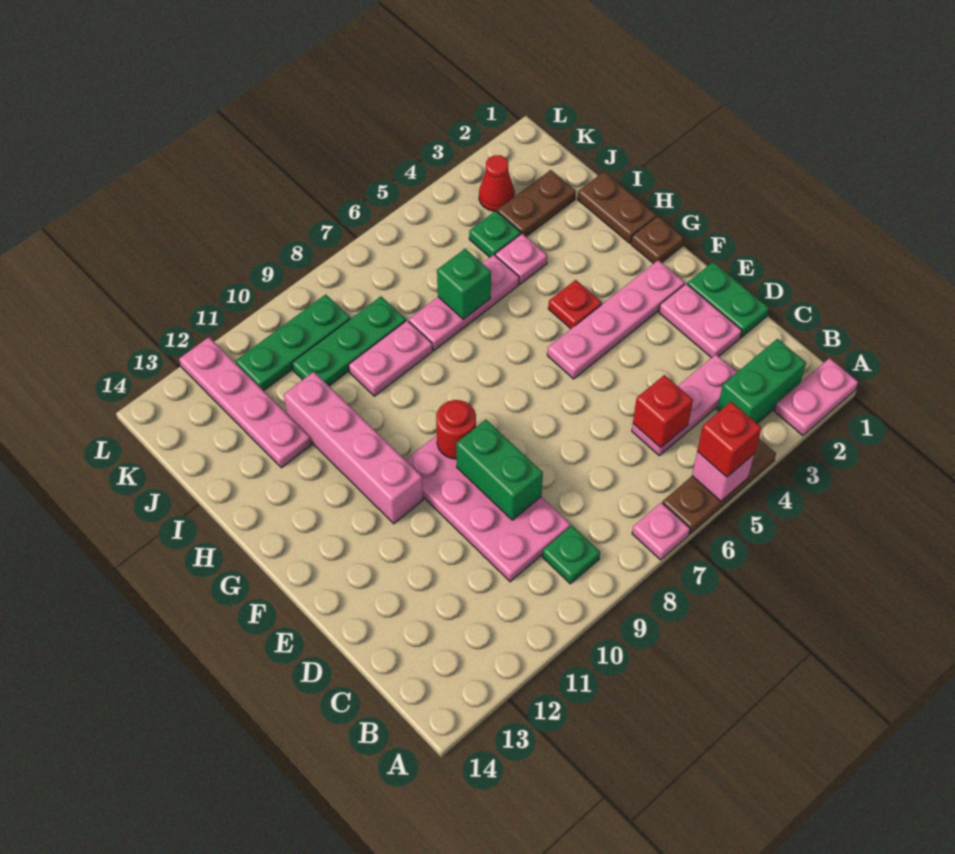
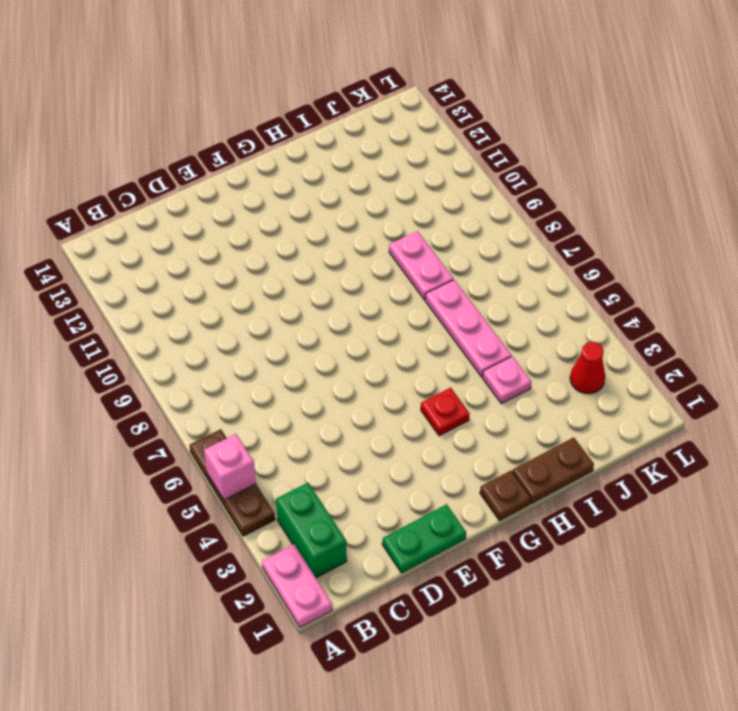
none -> pink plate A7 level 1
none -> green plate B9 level 1
none -> pink plate C3:C5 level 1

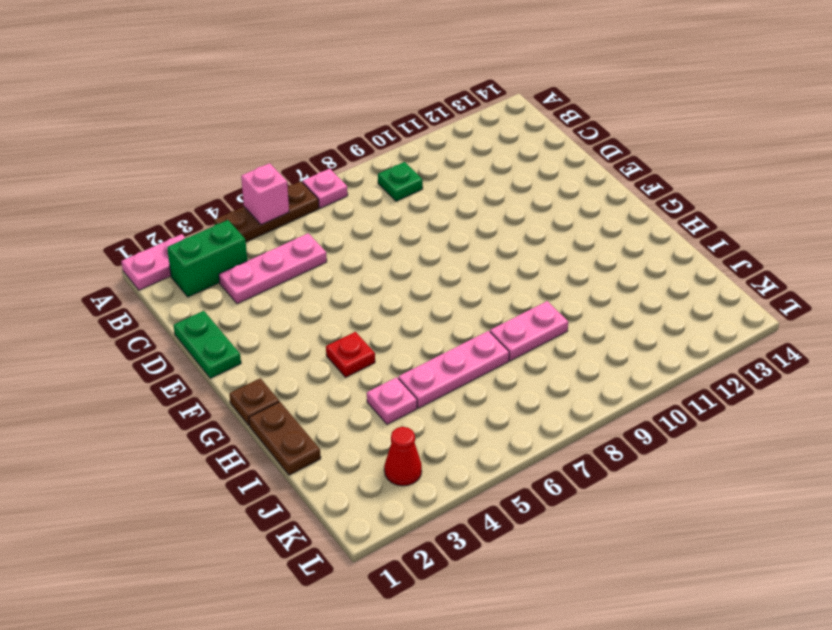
none -> pink plate C9:F10 level 1
none -> pink plate D2:E2 level 1
none -> pink plate F2:F5 level 1

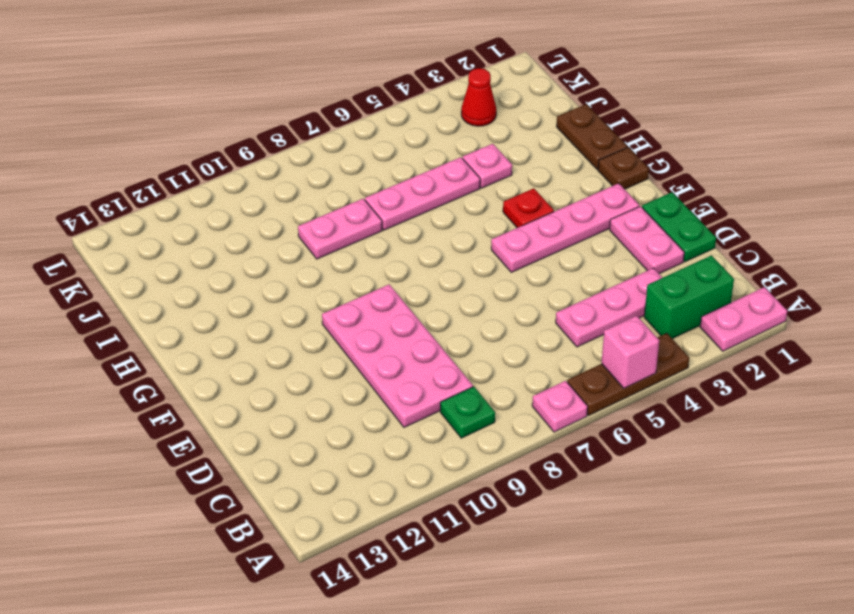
none -> pink brick F11:I11 level 1
none -> pink plate I12:L12 level 1
none -> brown plate J2:J3 level 1

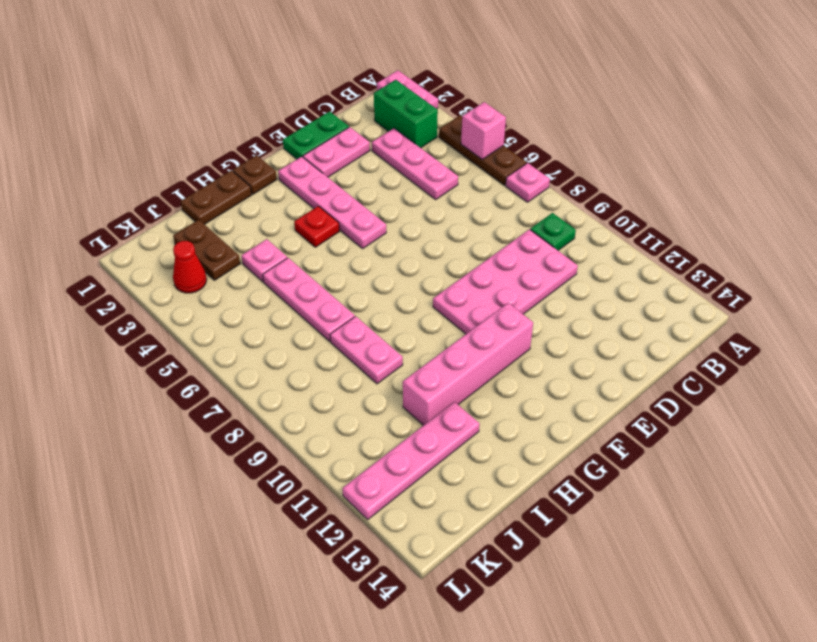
none -> green plate J4 level 1
none -> green plate J8:J10 level 1
none -> green plate K9:K11 level 1

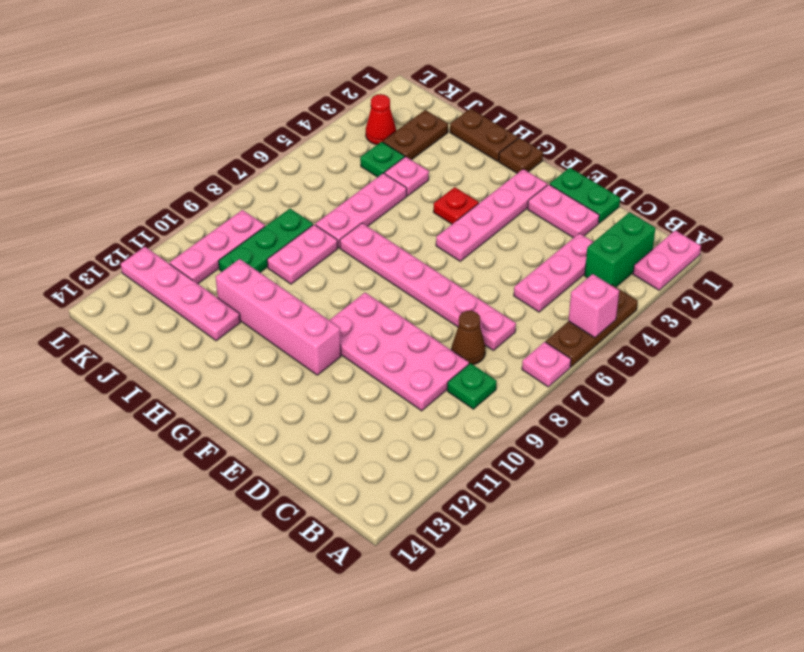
pink plate C7:H7 level 1 -> none
brown cone C8 level 1 -> none
pink plate K9:K11 level 1 -> green plate K9:K11 level 1
none -> red brick C5 level 2
none -> green brick D9:E9 level 2
none -> red round brick F9 level 2

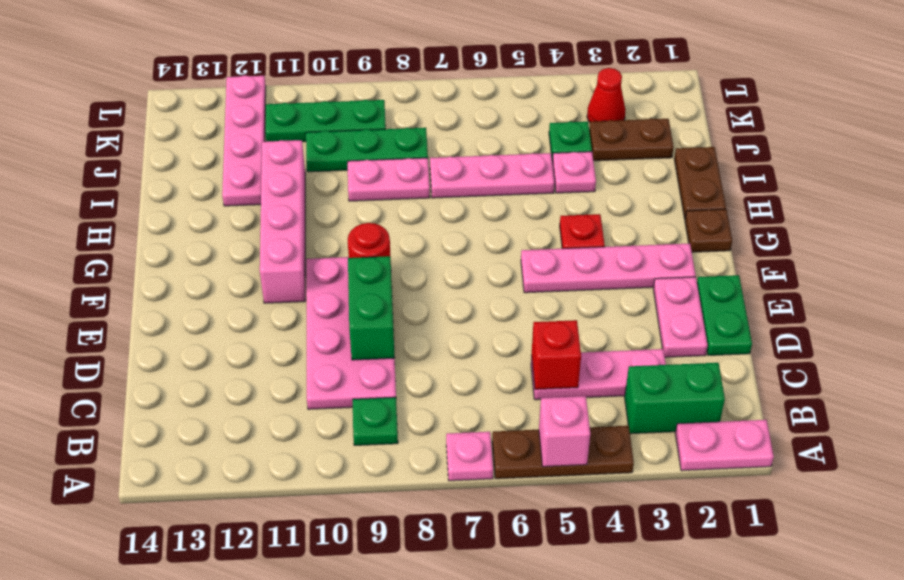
none -> green brick I6 level 2
none -> red brick A5 level 3

